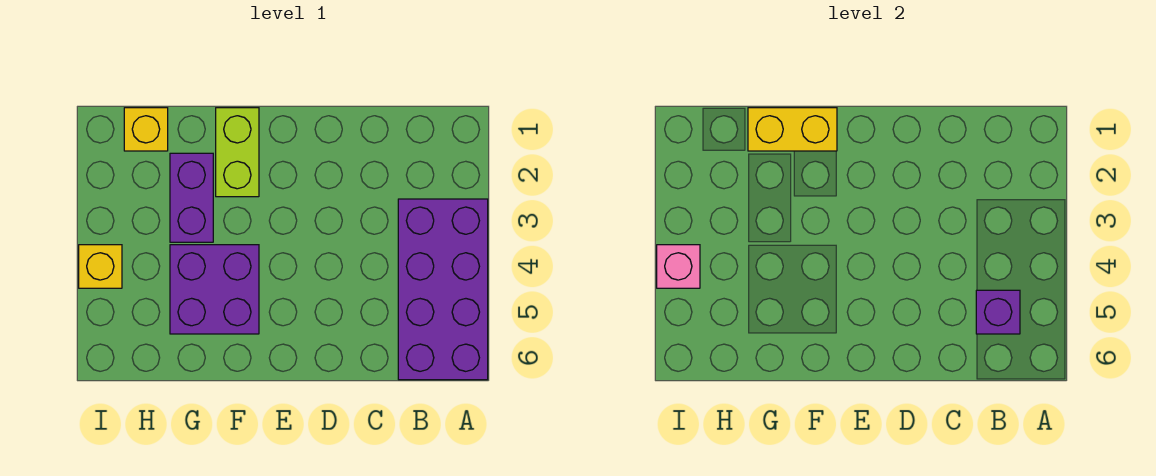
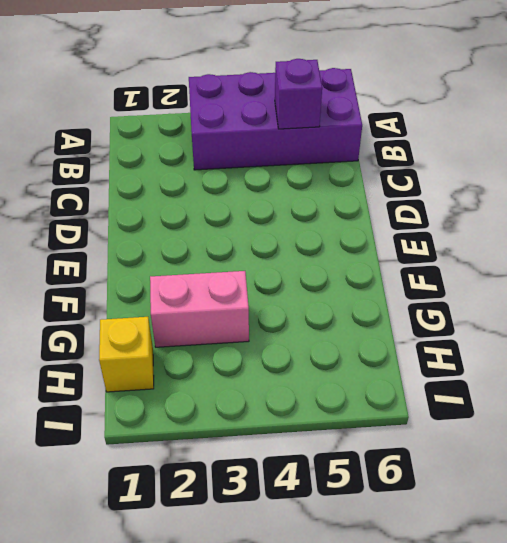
pink brick G2:G3 level 1 -> purple brick G2:G3 level 1
none -> lime brick F1:F2 level 1
none -> purple brick F4:G5 level 1

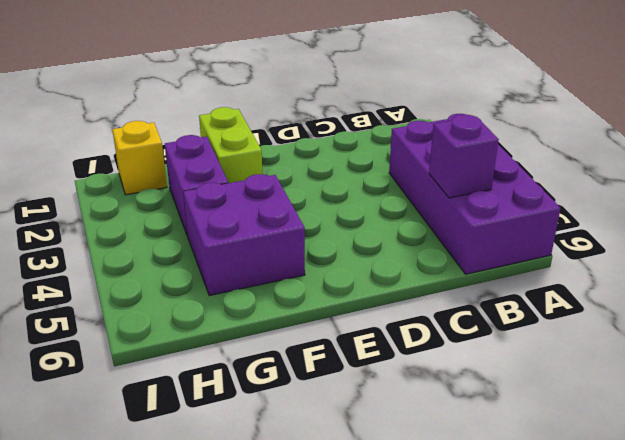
none -> yellow brick I4 level 1
none -> yellow brick F1:G1 level 2

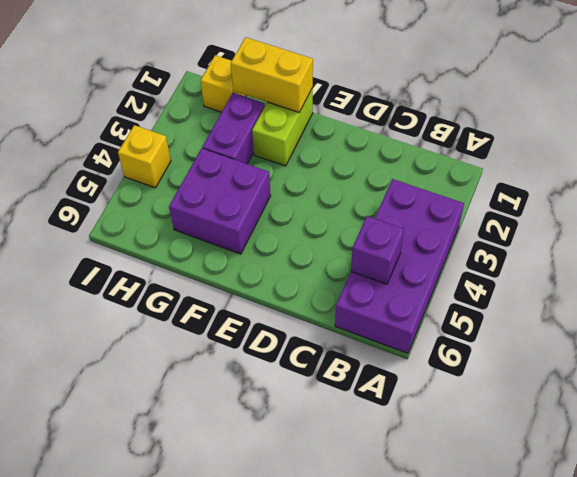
none -> pink brick I4 level 2

